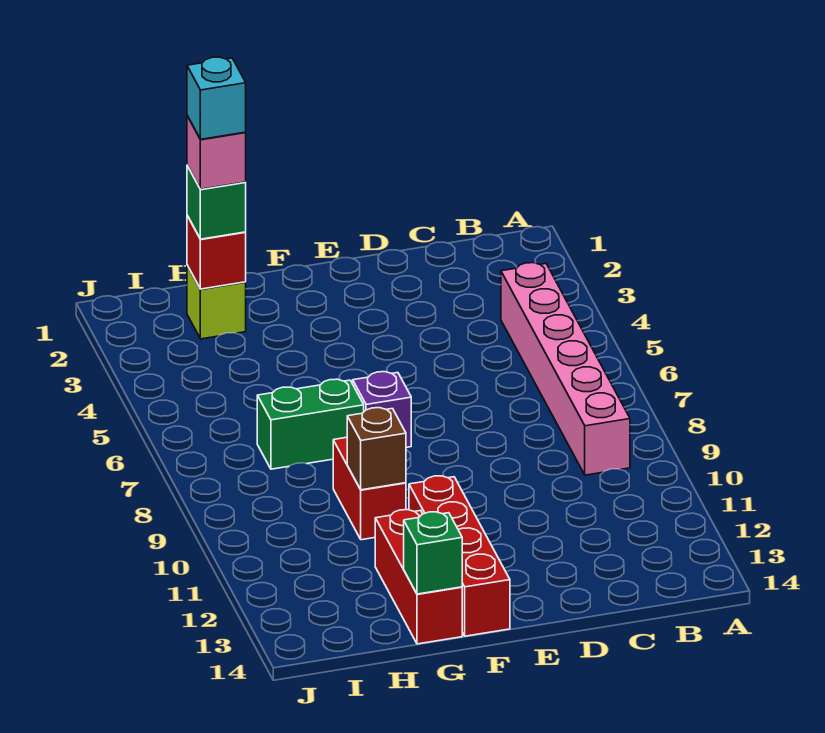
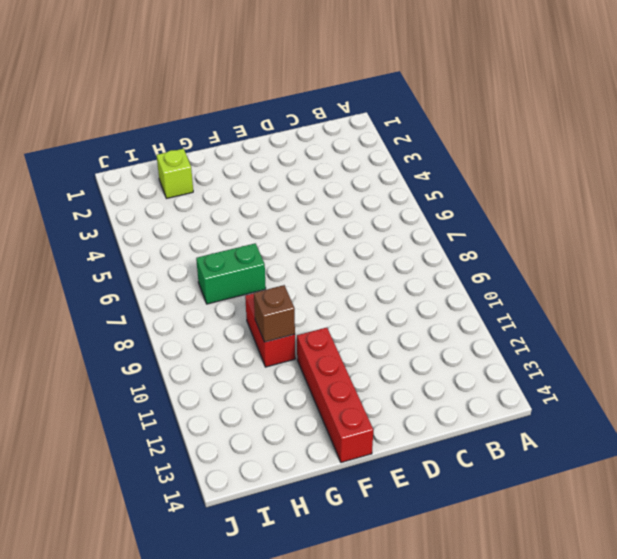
none -> pink brick B4:B9 level 1
none -> purple brick F7 level 1
none -> red brick G12:G14 level 1

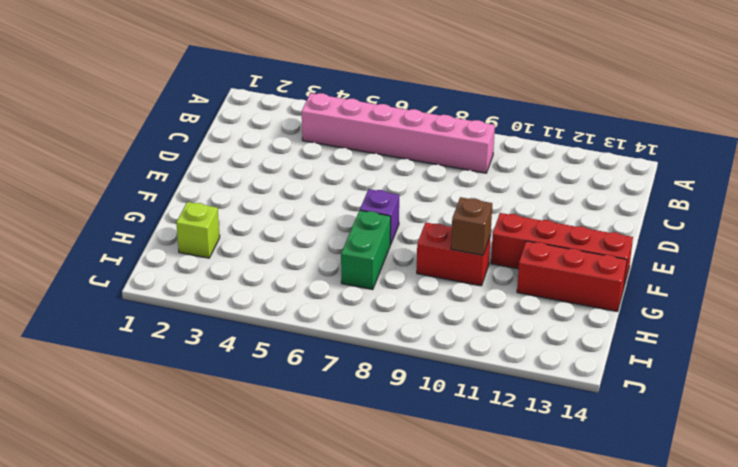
none -> green brick G14 level 2
none -> red brick H2 level 2
none -> green brick H2 level 3

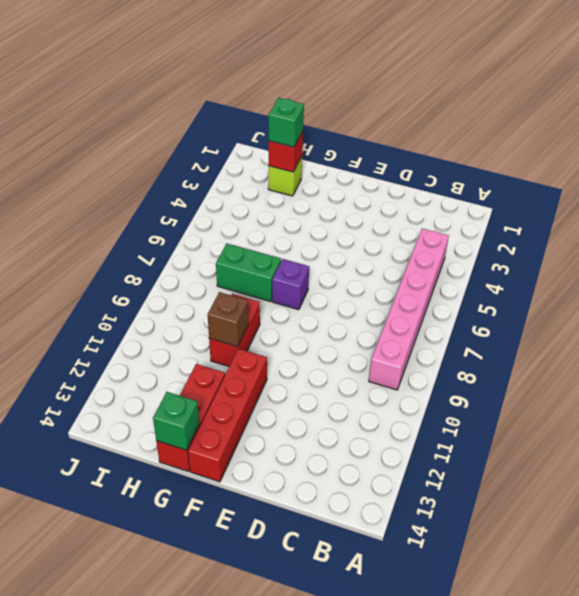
none -> pink brick H2 level 4
none -> cyan brick H2 level 5

